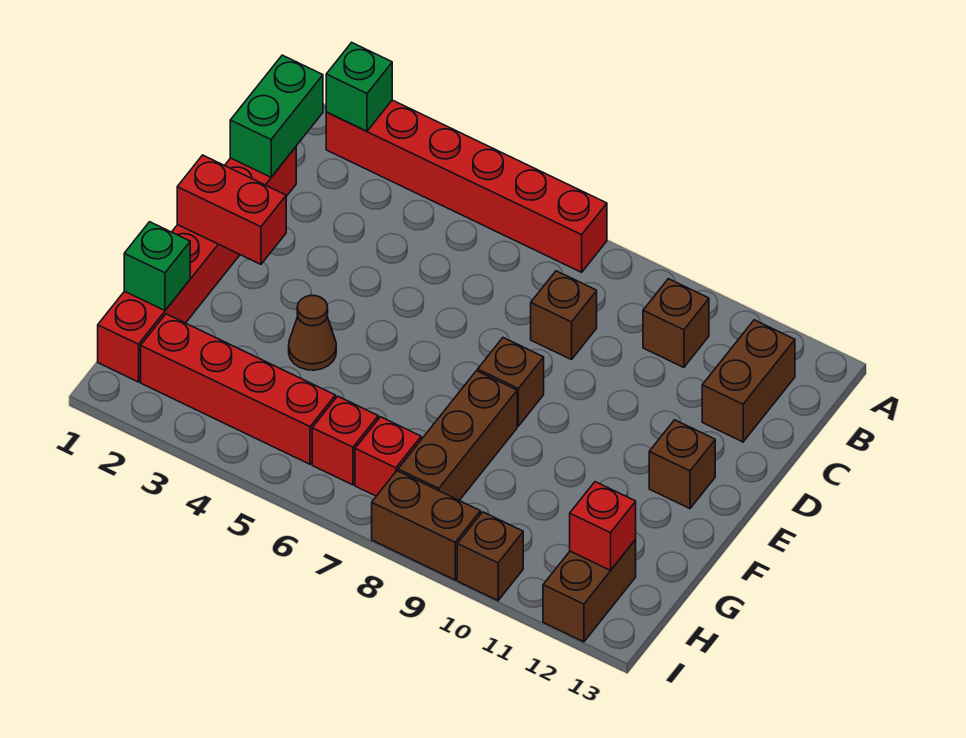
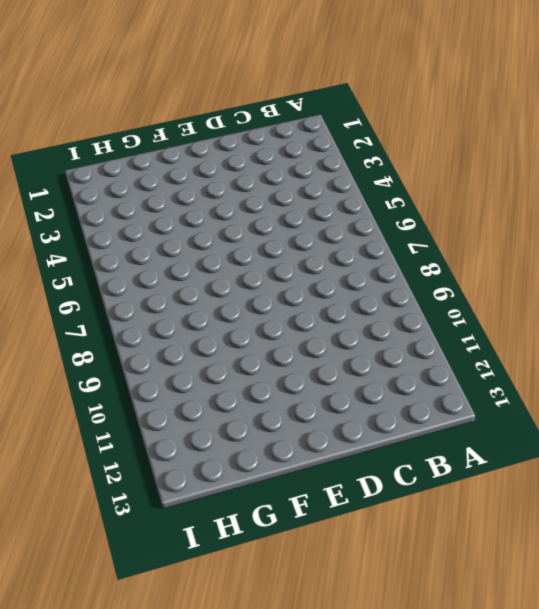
none -> red brick A2:A7 level 1
none -> brown brick B10 level 1
none -> brown brick B12:C12 level 1

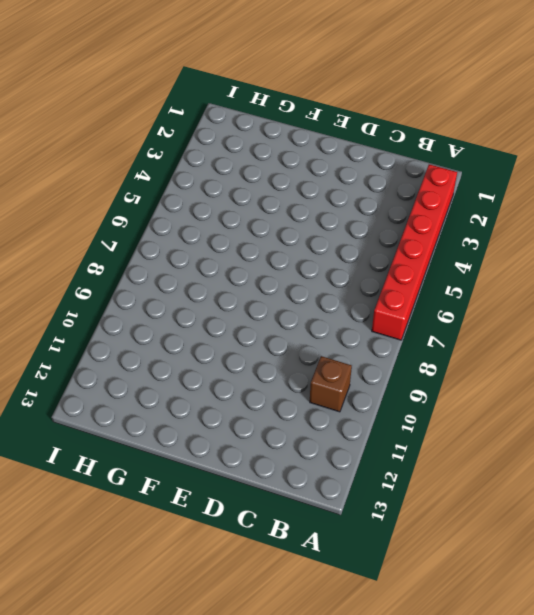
none -> brown brick B12:C12 level 1
none -> red brick C1:H1 level 1
none -> brown brick C8 level 1

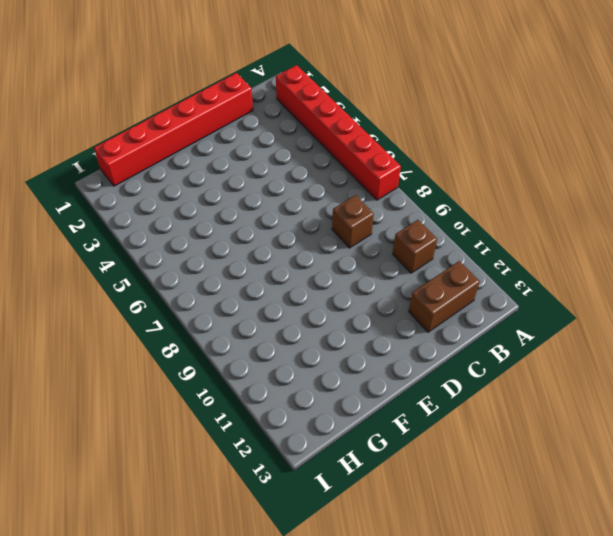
none -> brown brick E8 level 1
none -> brown brick E12 level 1
none -> brown cone F4 level 1

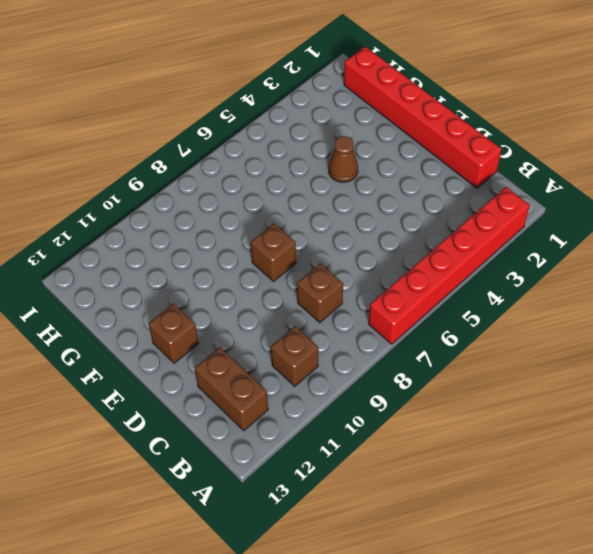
none -> brown brick F8:H8 level 1
none -> red brick H2:H5 level 1
none -> red brick H6 level 1

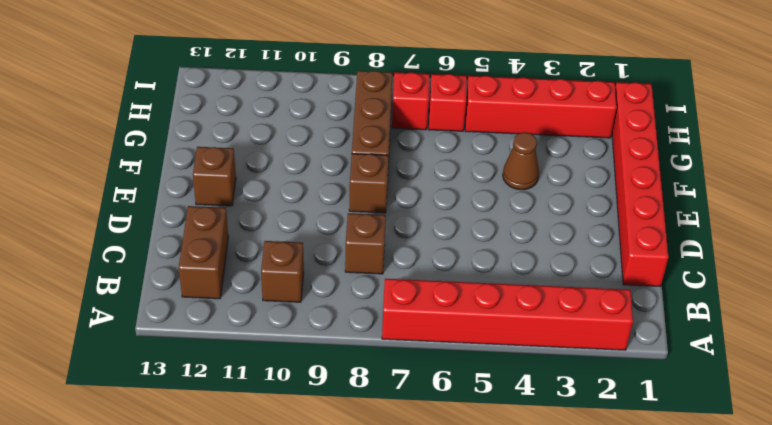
none -> brown brick H12:I12 level 1
none -> brown brick I8:I9 level 1
none -> brown brick I10 level 1

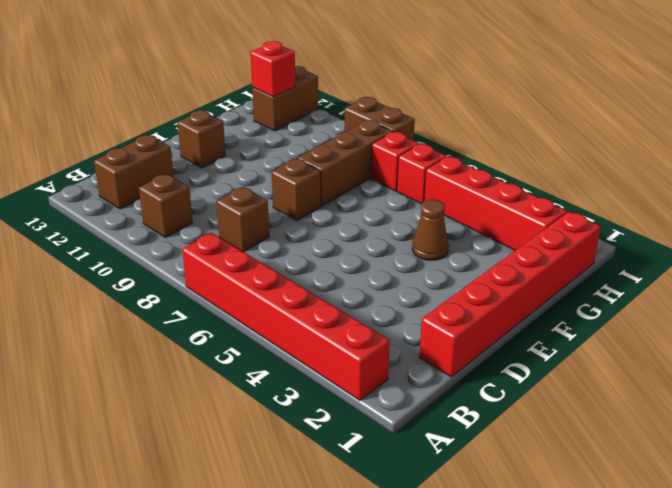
none -> brown brick I10 level 1
none -> green brick A2 level 2
none -> green brick B1:C1 level 2

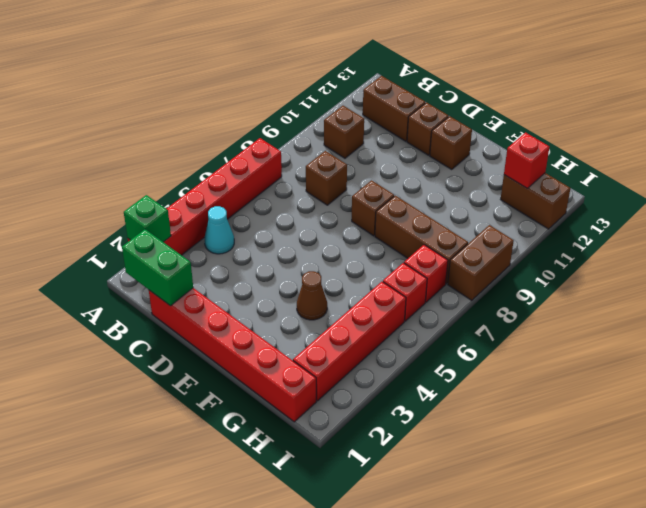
cyan cone B4 level 1 -> none
brown brick D12 level 1 -> brown brick I10 level 1
none -> red brick E1:E2 level 2
none -> green brick G1 level 2

